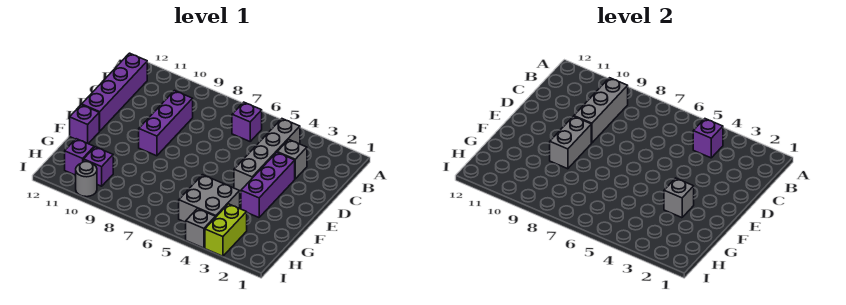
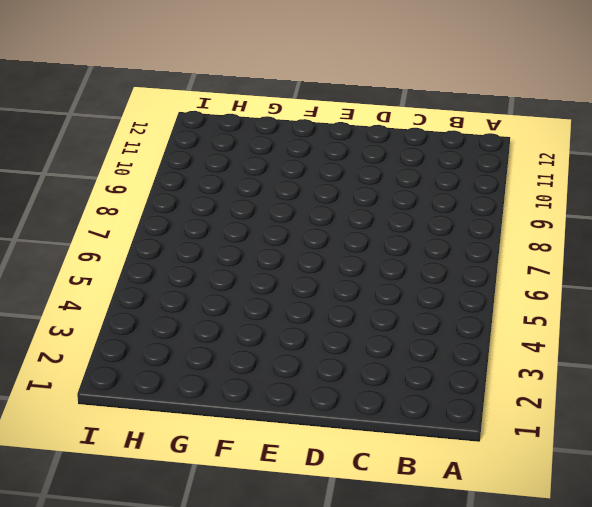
none -> grey brick B4:E4 level 1
none -> purple brick B6 level 1
none -> purple brick B12:E12 level 1

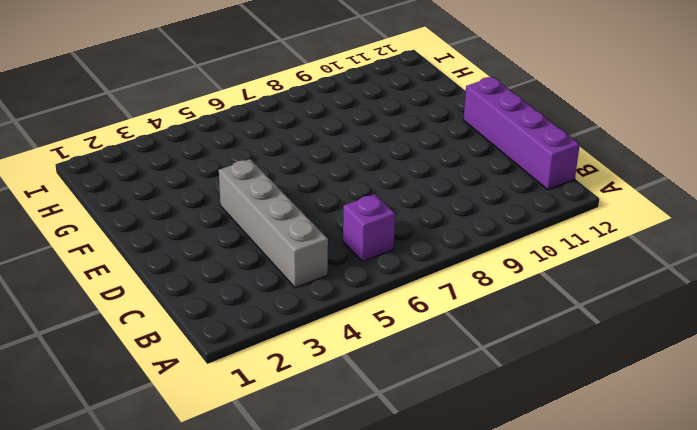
none -> grey brick C3 level 1
none -> purple brick C9:E9 level 1
none -> purple brick D3:F3 level 1

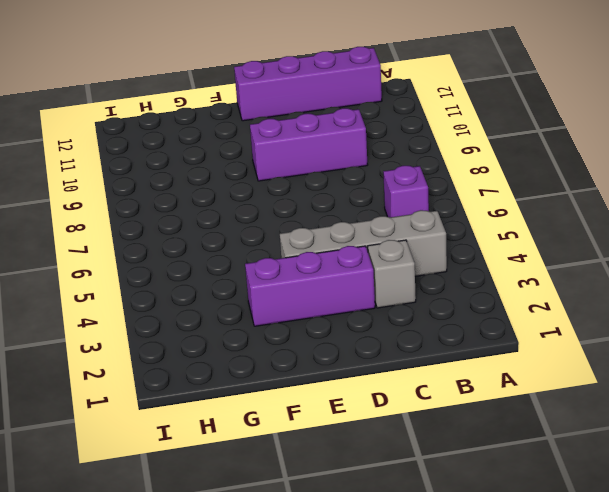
none -> purple brick F12 level 1
none -> grey brick G4:H5 level 1
none -> lime brick H3:I3 level 1

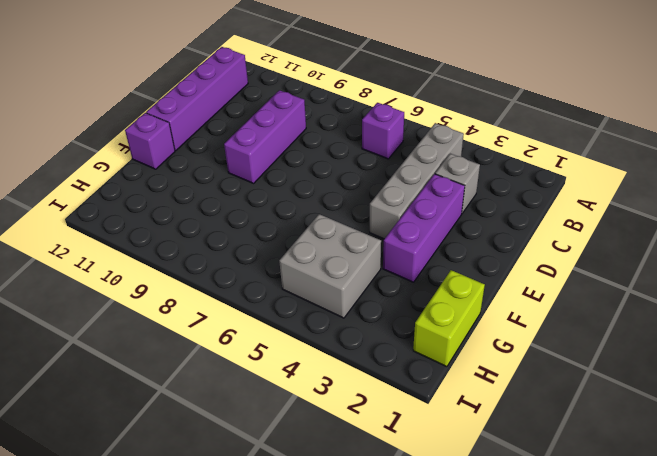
lime brick G1:H1 level 1 -> lime brick H3:I3 level 1
none -> purple brick H10 level 1
none -> purple brick H11 level 1
none -> grey brick I4 level 1

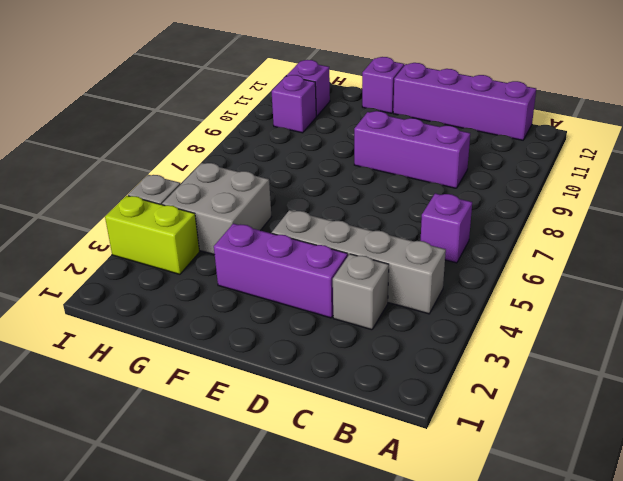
none -> grey round brick I10 level 1
none -> purple brick B4 level 2
none -> grey brick B9:D9 level 2

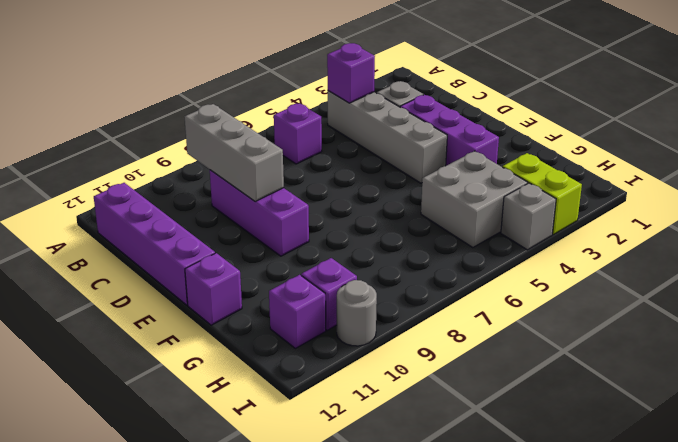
none -> grey brick E9:F9 level 2
none -> grey brick F3 level 2

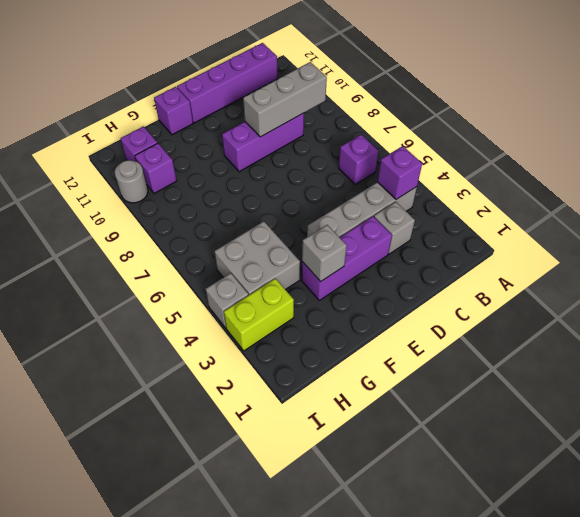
none -> grey brick E9:F9 level 2

